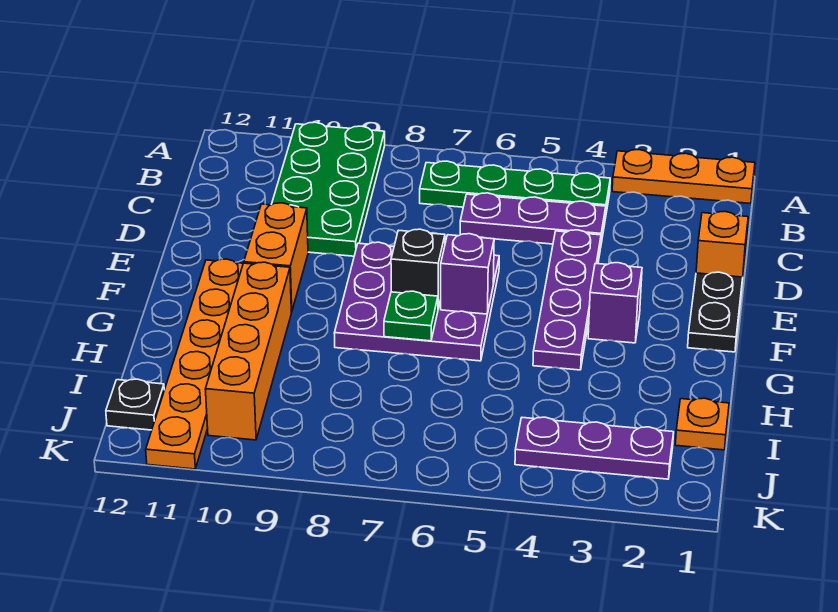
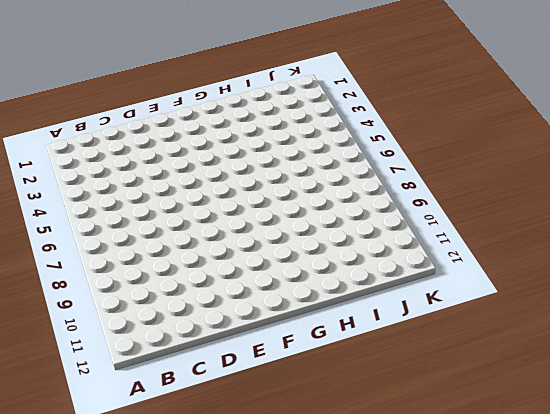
none -> orange plate A1:A3 level 1
none -> green plate A9:D10 level 1
none -> green plate B4:B7 level 1

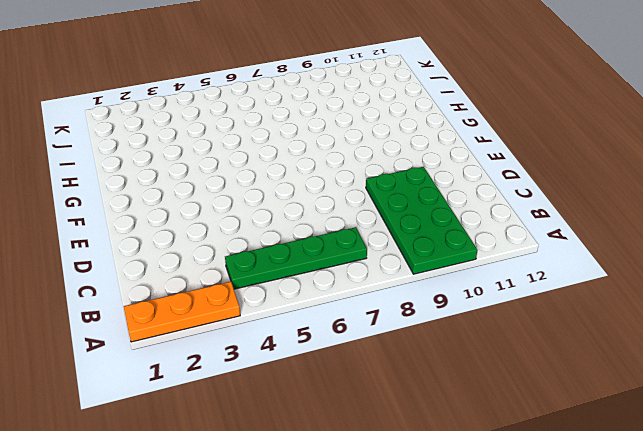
none -> purple plate C4:C6 level 1
none -> orange brick D1 level 1
none -> purple plate D4:G4 level 1

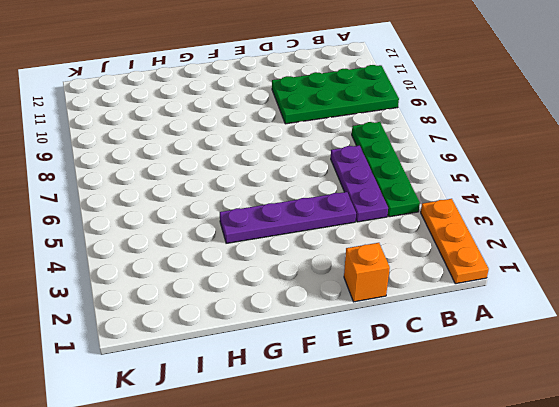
none -> black plate E1:F1 level 1
none -> purple plate E6:G8 level 1
none -> orange brick E10:F10 level 1

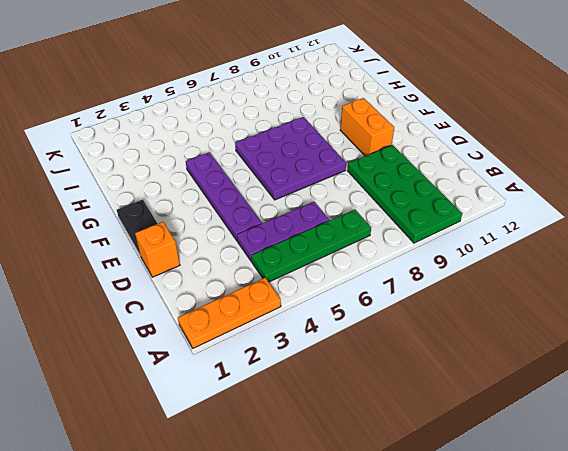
none -> purple brick F3 level 1
none -> orange plate F11:K11 level 1
none -> orange brick G10:J10 level 1

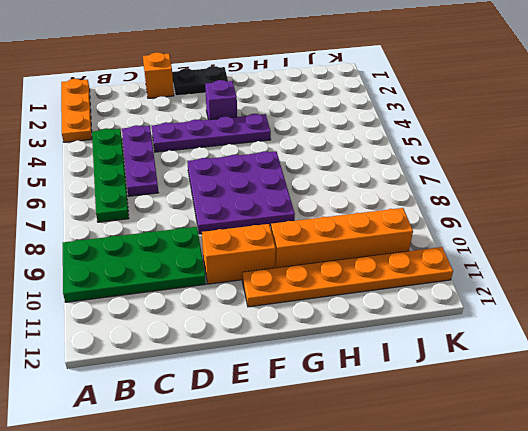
none -> orange plate I1 level 1
none -> purple plate J2:J4 level 1
none -> black plate J12 level 1

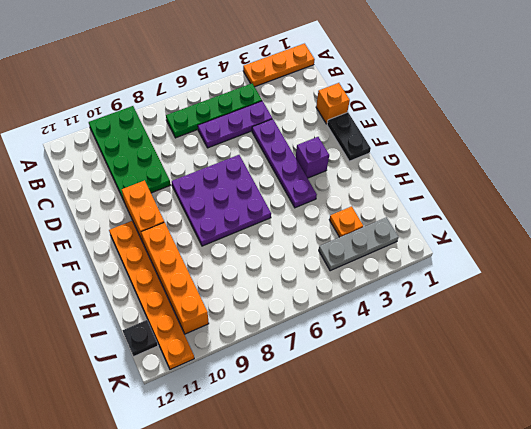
orange plate I3 level 1 -> orange plate I1 level 1
grey plate J2:J4 level 1 -> purple plate J2:J4 level 1
none -> purple brick F6 level 2
none -> black brick F7 level 2
none -> green plate G7 level 2

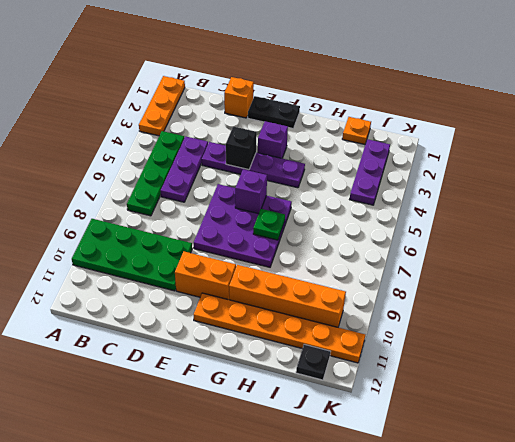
black brick E4 level 2 -> black brick F7 level 2

